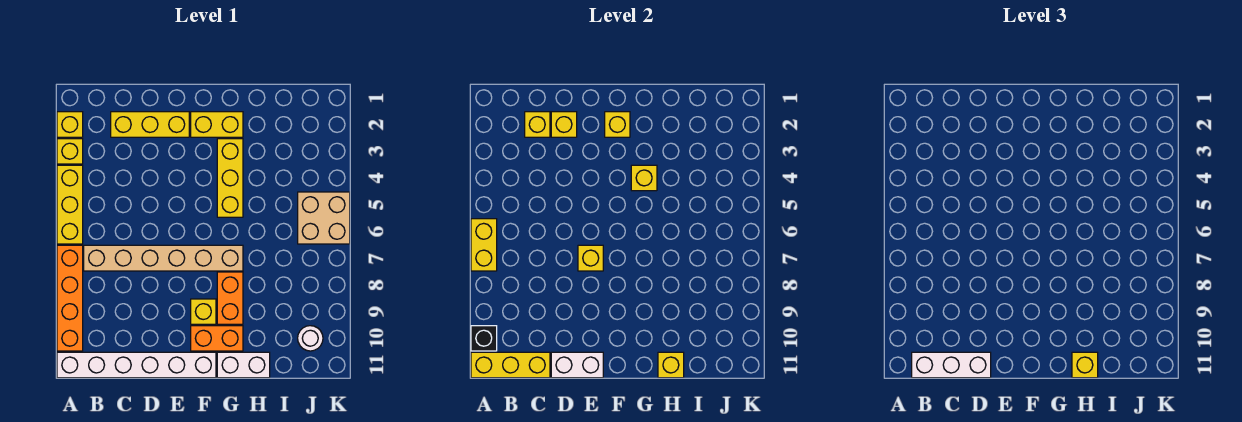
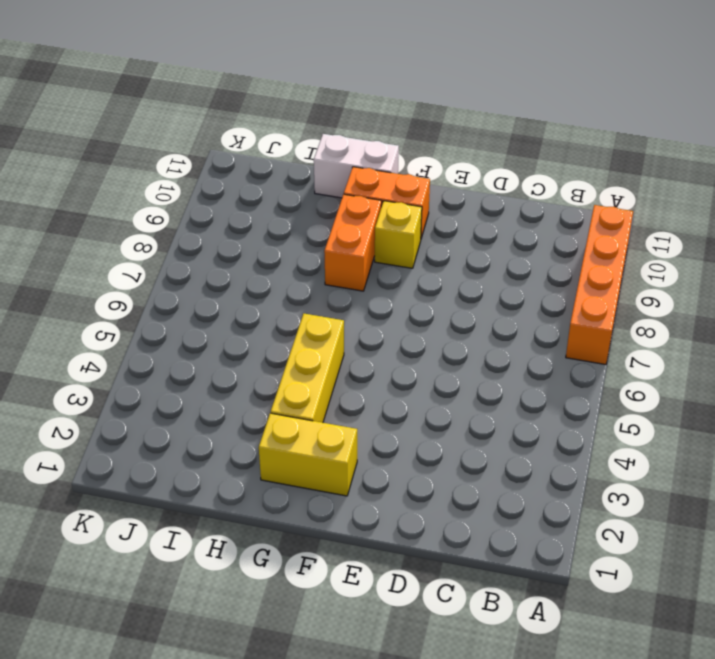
none -> yellow brick A2 level 1
none -> yellow brick A3 level 1
none -> yellow brick A4:A6 level 1

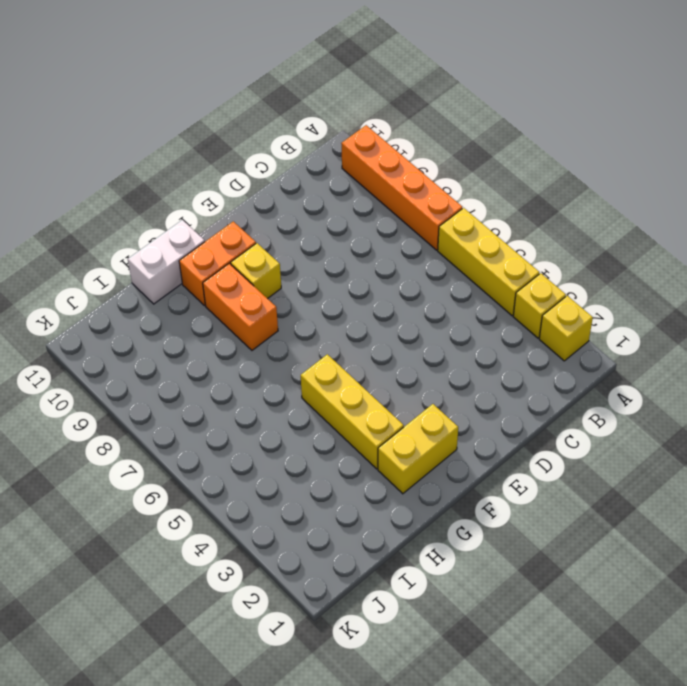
none -> white brick A11:F11 level 1
none -> tan brick B7:G7 level 1
none -> yellow brick C2:E2 level 1

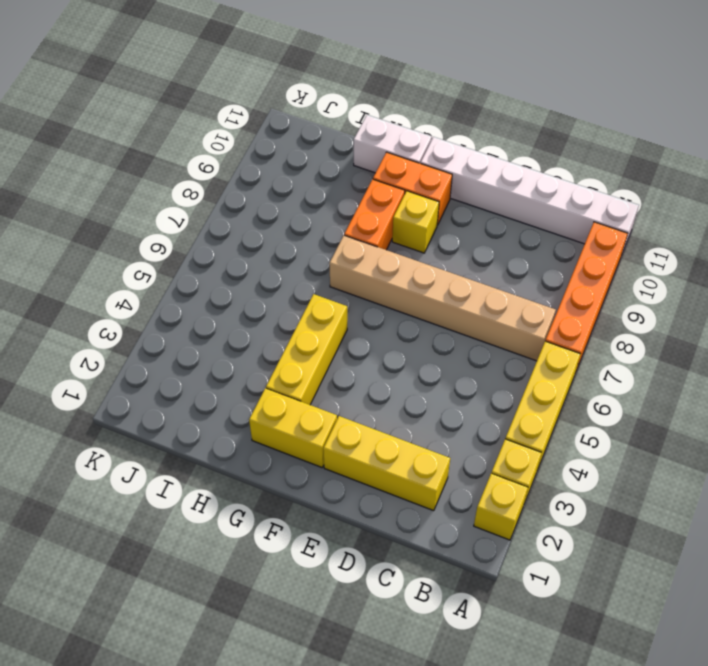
none -> tan brick J5:K6 level 1
none -> white round brick J10 level 1
none -> yellow brick A6:A7 level 2

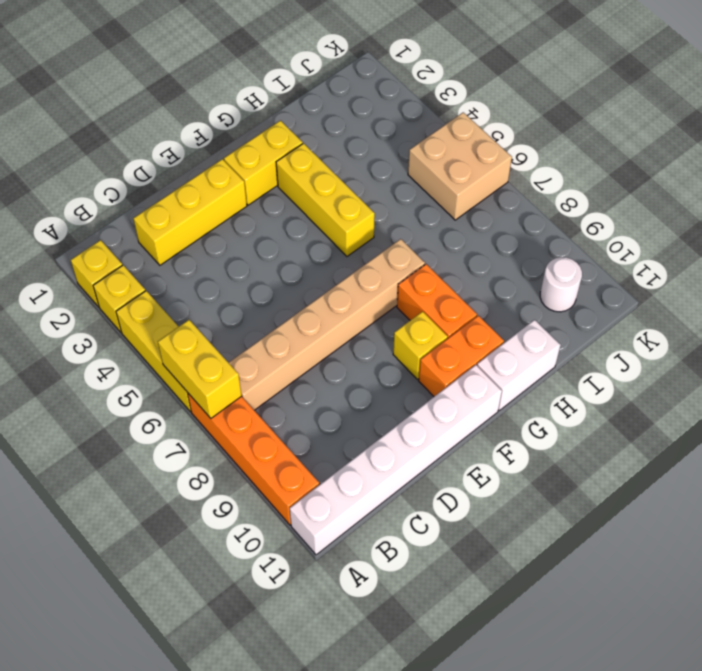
none -> black brick A10 level 2
none -> yellow brick A11:C11 level 2
none -> yellow brick C2 level 2

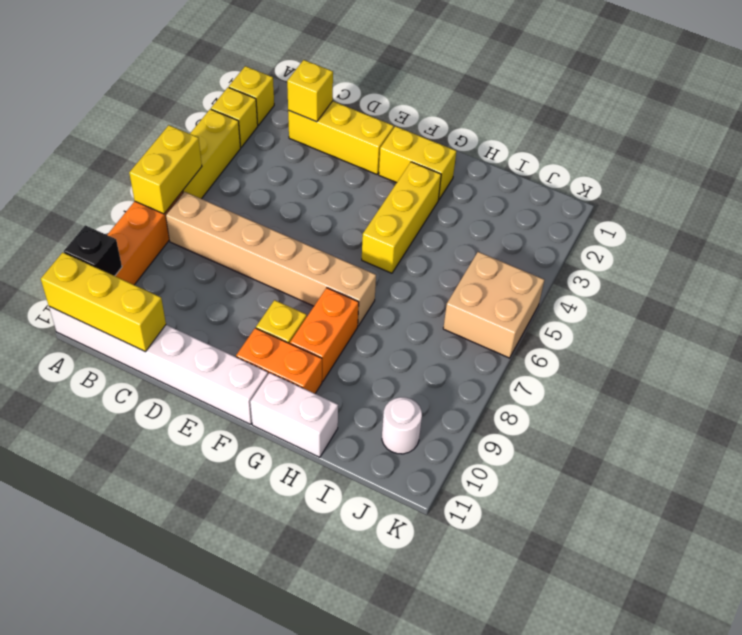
none -> yellow brick D2 level 2
none -> white brick D11:E11 level 2
none -> yellow brick E7 level 2

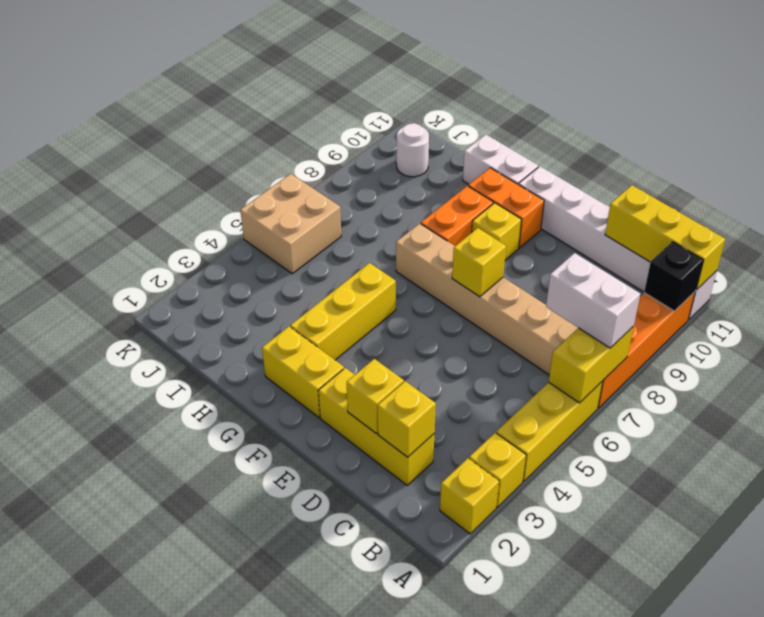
white brick A7:B7 level 3 -> white brick D11:E11 level 2
none -> yellow brick F2 level 2
none -> yellow brick G4 level 2
none -> yellow brick H11 level 2

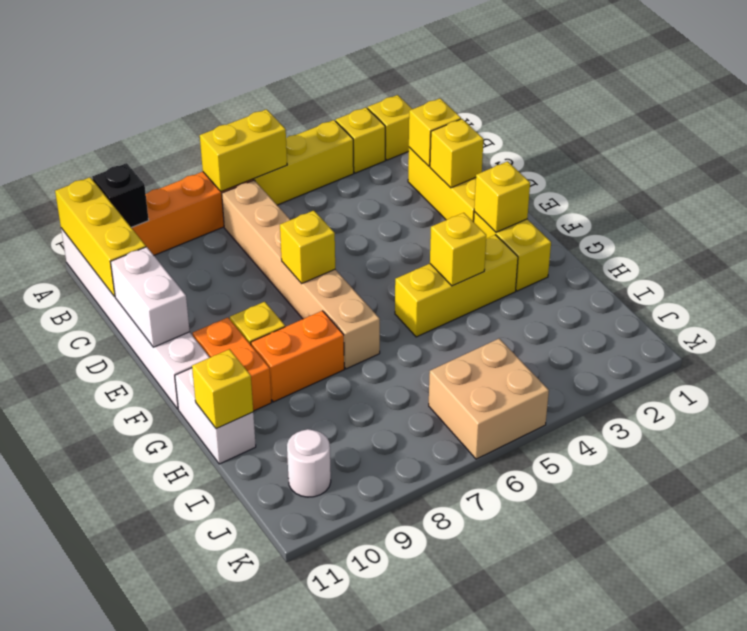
none -> white brick B11:D11 level 3
none -> yellow brick H11 level 3

